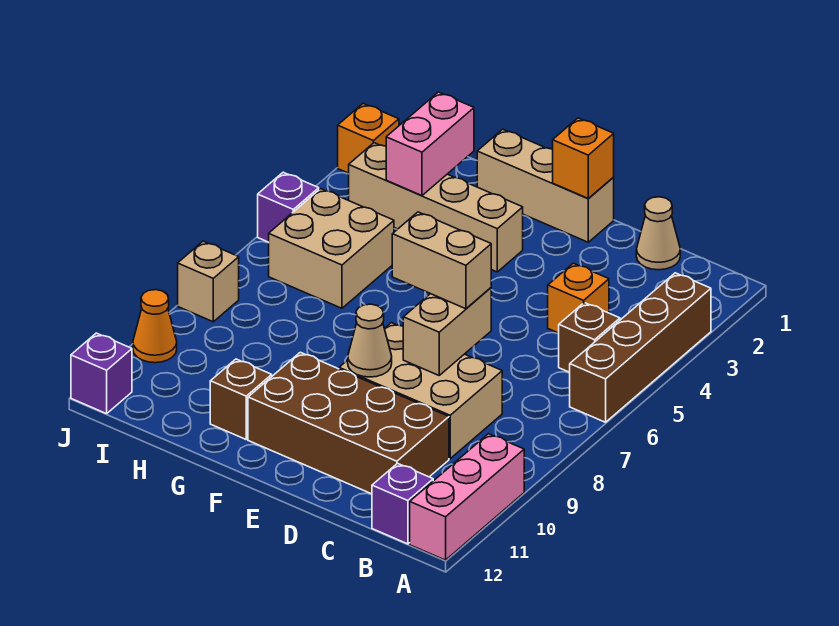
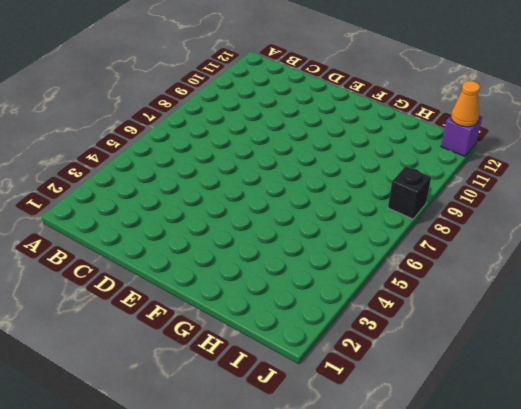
black brick J8 level 1 -> tan brick J8 level 1
orange cone J12 level 2 -> orange cone J10 level 1
none -> brown brick A3:A6 level 1
none -> pink brick A10:A12 level 1
none -> brown brick B5 level 1

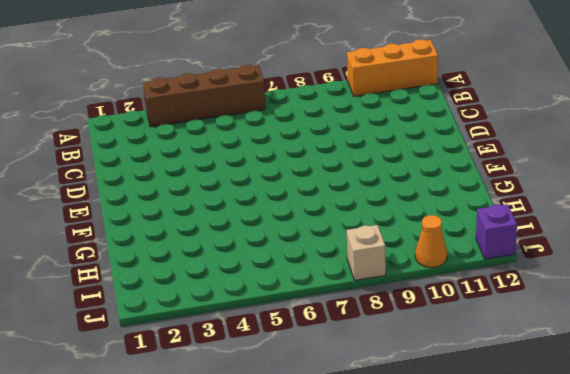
orange brick A10:A12 level 1 -> pink brick A10:A12 level 1
none -> brown brick B5 level 1
none -> purple brick B12 level 1
none -> tan cone C1 level 1

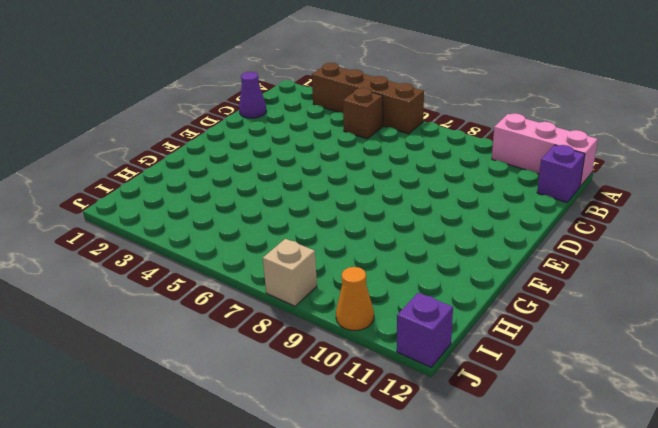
purple cone C1 level 1 -> tan cone C1 level 1
none -> orange brick C4 level 1
none -> tan brick C8:E9 level 1
none -> brown brick C10:F11 level 1

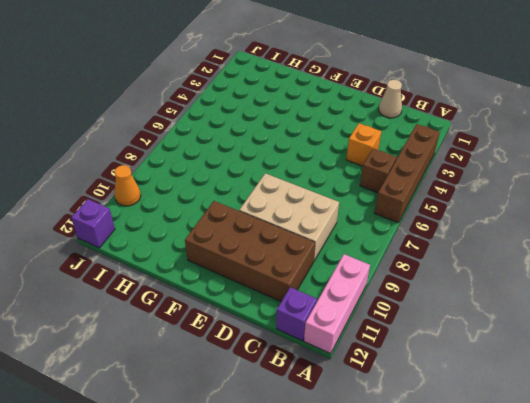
none -> tan brick E1:G1 level 1
none -> tan brick F3:I3 level 1
none -> brown brick G11 level 1

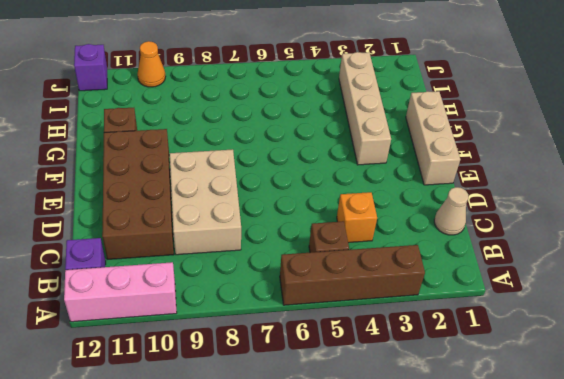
none -> tan brick H5:I6 level 1
none -> orange brick J2 level 1
none -> purple brick J5 level 1

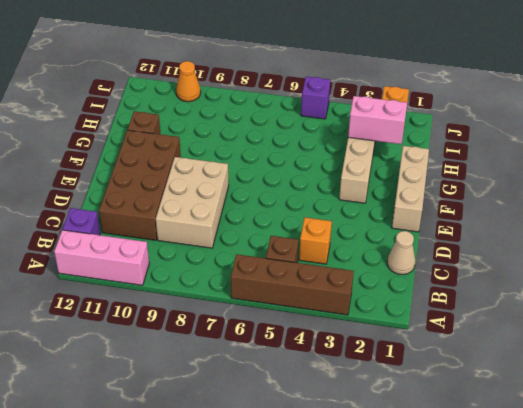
none -> tan brick H5:I6 level 1
none -> tan brick J8 level 1
none -> purple brick J12 level 1

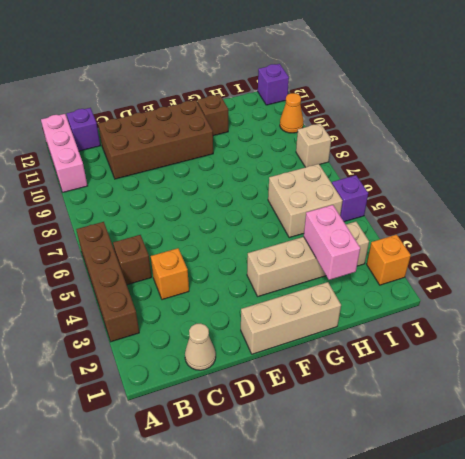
none -> tan brick C8:E9 level 1
none -> tan brick D7:D8 level 2
none -> orange brick E1 level 2

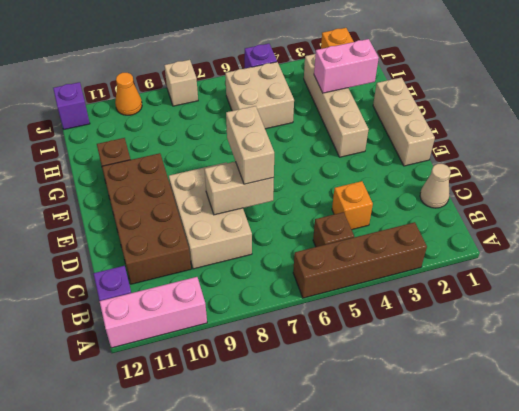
none -> orange brick E1 level 2
none -> tan cone E9 level 2

